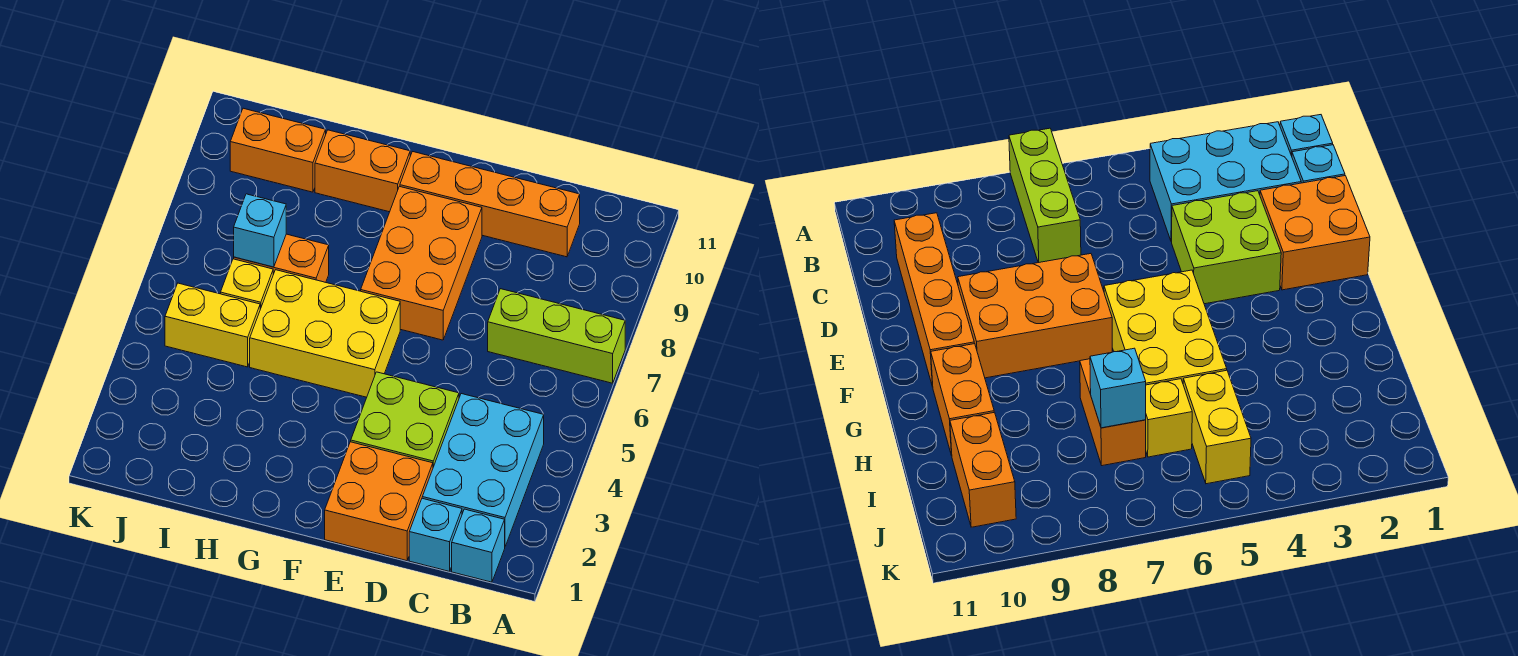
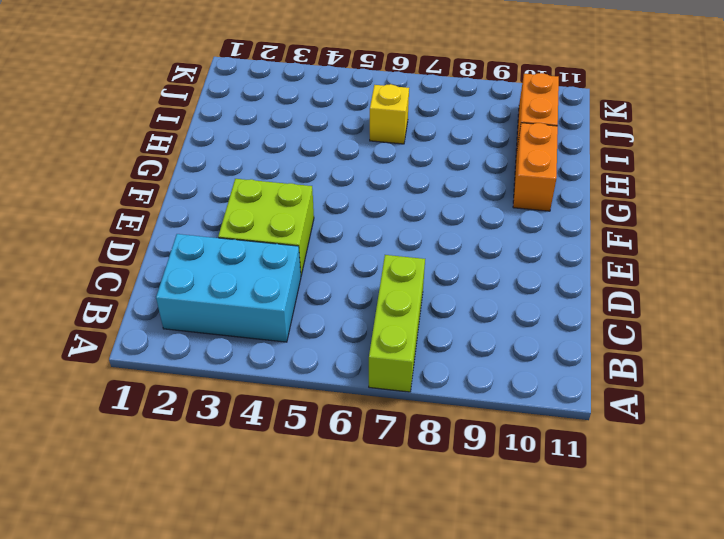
none -> cyan brick B1 level 1
none -> cyan brick C1 level 1
none -> orange brick C10:F10 level 1

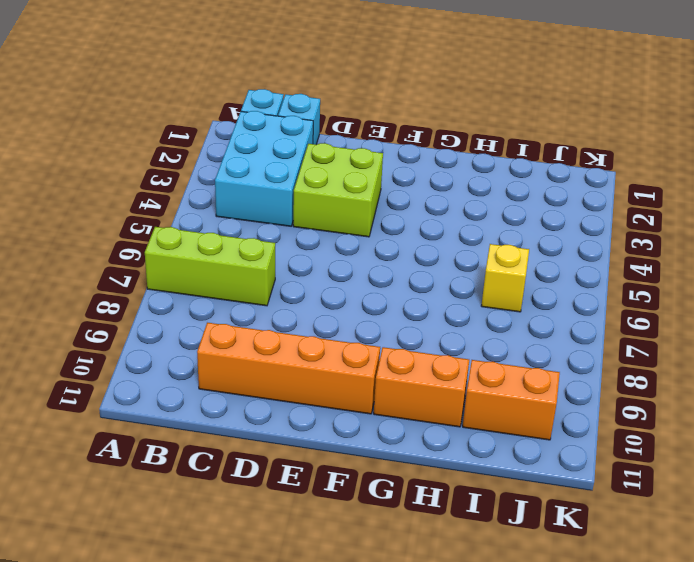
none -> orange brick D1:E2 level 1
none -> orange brick E7:F9 level 1
none -> yellow brick F5:H6 level 1

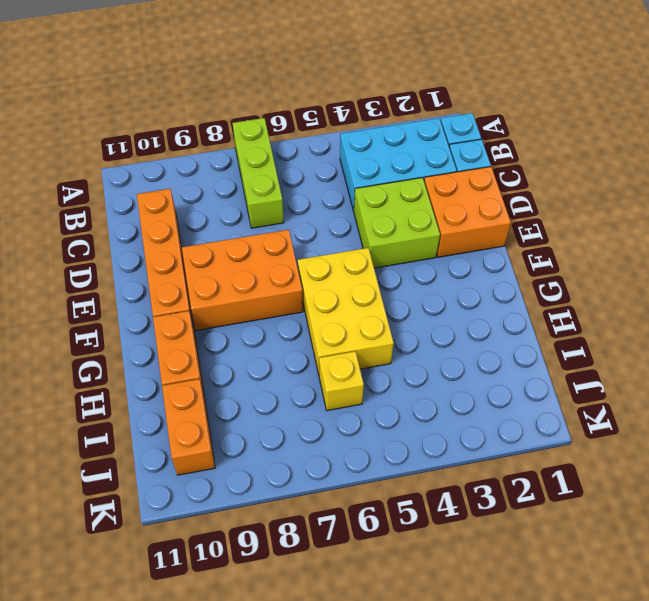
none -> orange brick H7:I7 level 1
none -> yellow brick I5:J5 level 1
none -> cyan brick I7 level 2

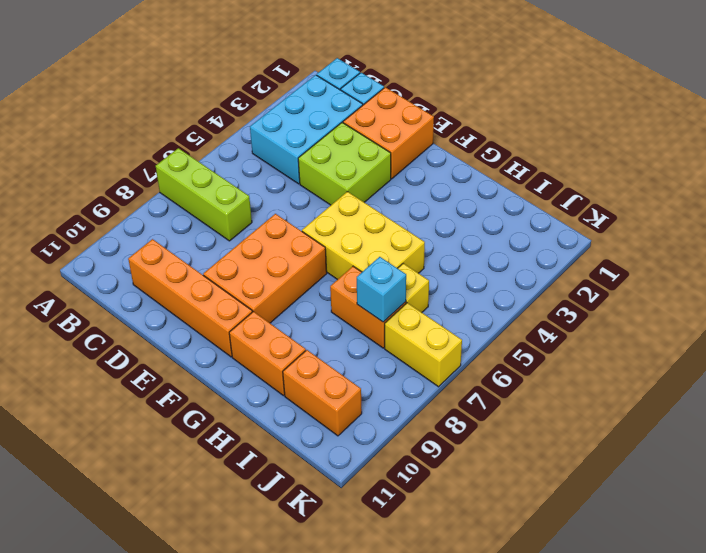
yellow brick J7:K7 level 1 -> yellow brick I5:J5 level 1

